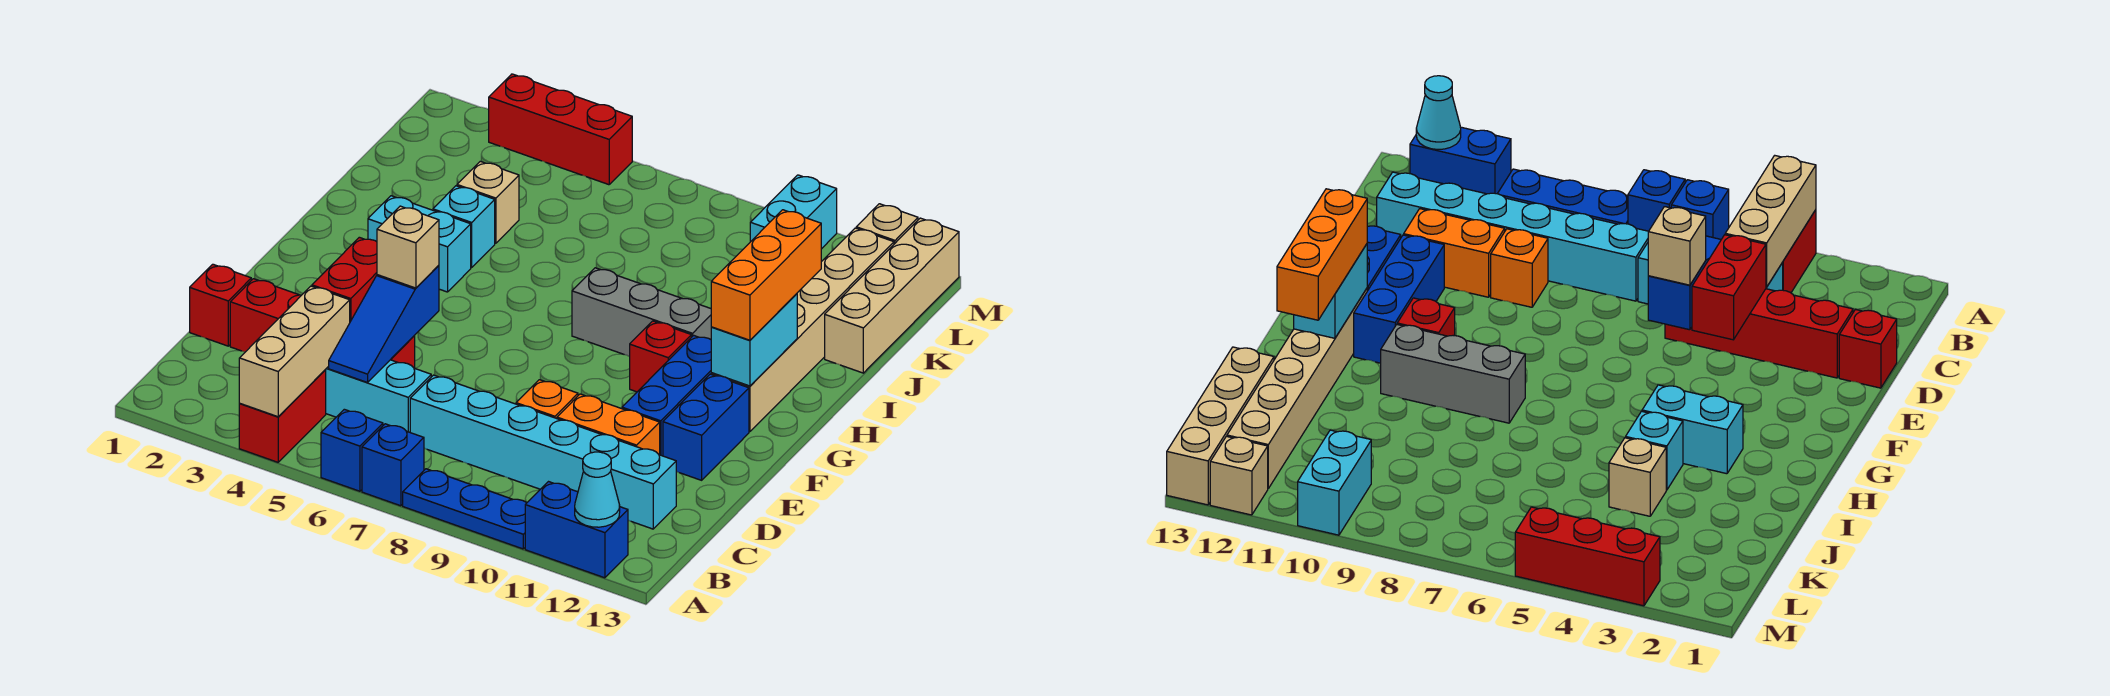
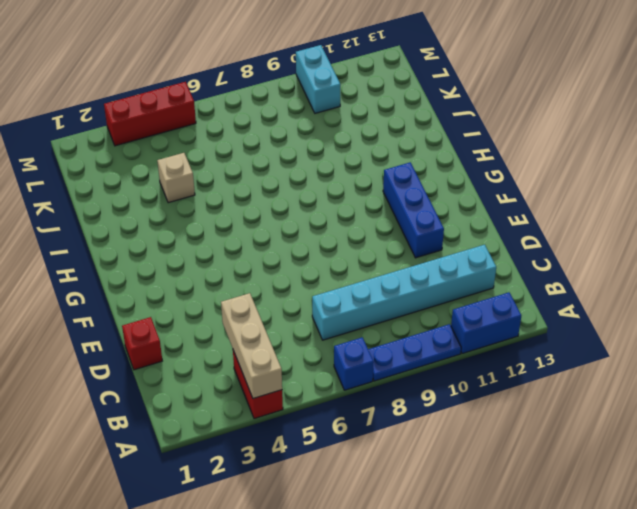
none -> blue brick A6 level 1
none -> cyan brick C4:C6 level 1
none -> red brick D2:D5 level 1
none -> orange brick D9 level 1

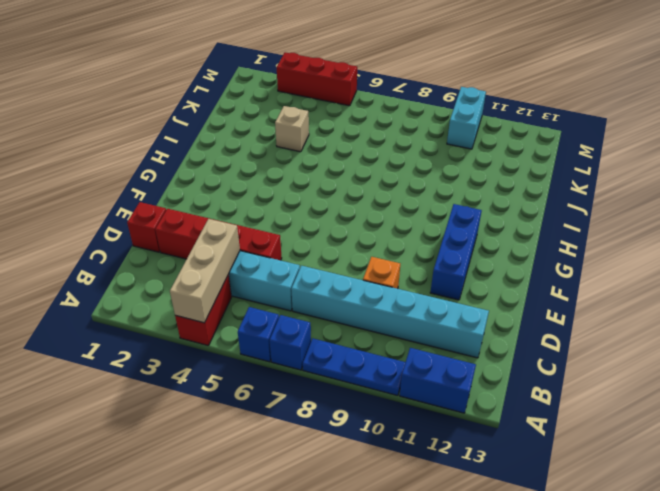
none -> orange brick D10:D11 level 1
none -> blue brick E12:F12 level 1
none -> red brick G10 level 1
none -> tan brick G12:L12 level 1

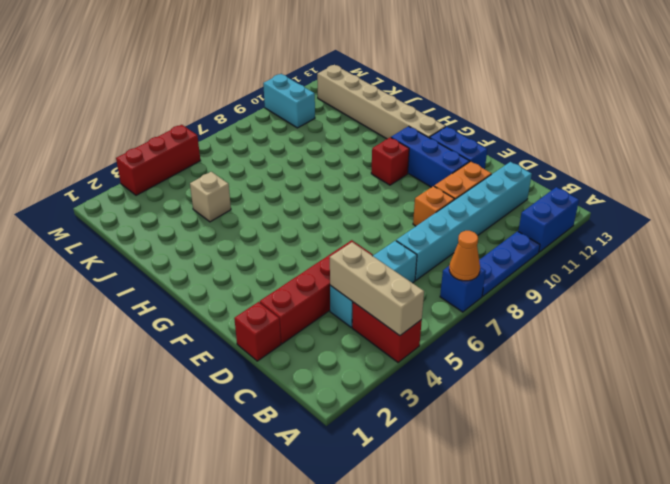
orange cone A7 level 2 -> none
none -> blue brick A6 level 1
none -> cyan brick H3:H4 level 1
none -> grey brick H8:H10 level 1
none -> cyan brick I4 level 1

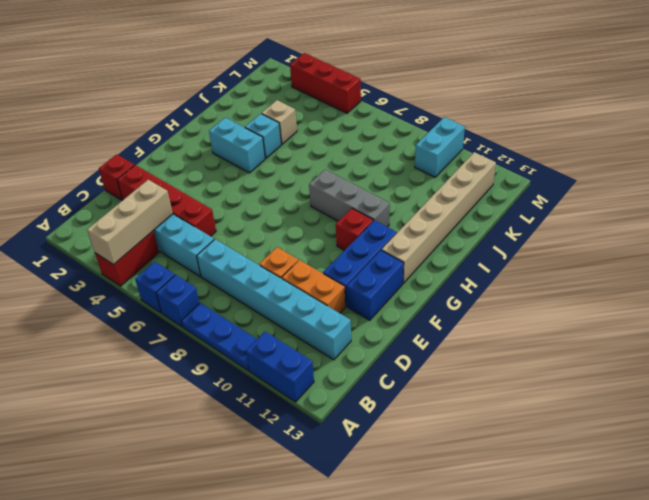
none -> tan brick J13:M13 level 1
none -> tan brick M12 level 1
none -> cyan cone A12 level 2
none -> blue slope C5:E5 level 2 top E

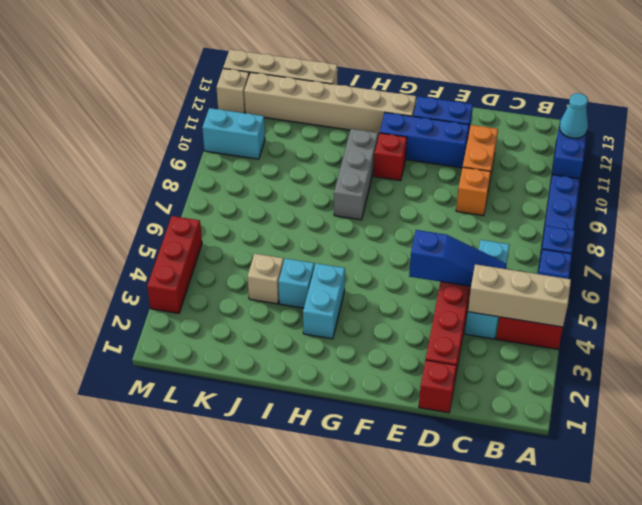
none -> cyan brick C7:C12 level 1
none -> red brick D4:E4 level 2
none -> cyan brick G12:H12 level 2
none -> tan brick E5 level 3

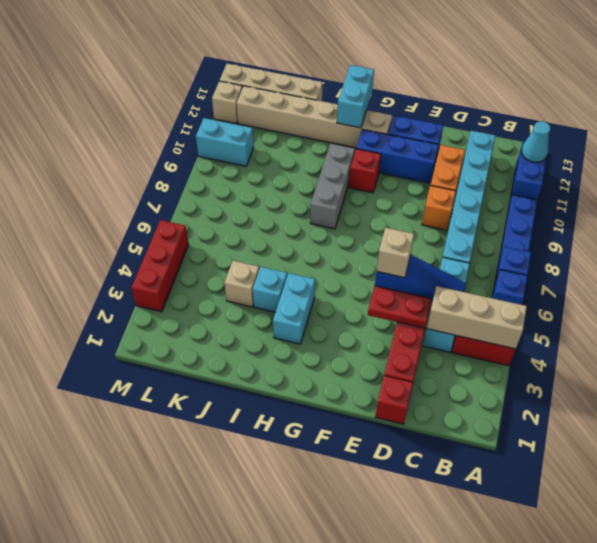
red plate D4:E4 level 2 -> red brick D4:E4 level 2
cyan brick H12:H13 level 2 -> cyan brick G12:H12 level 2
none -> orange brick G12:I12 level 3

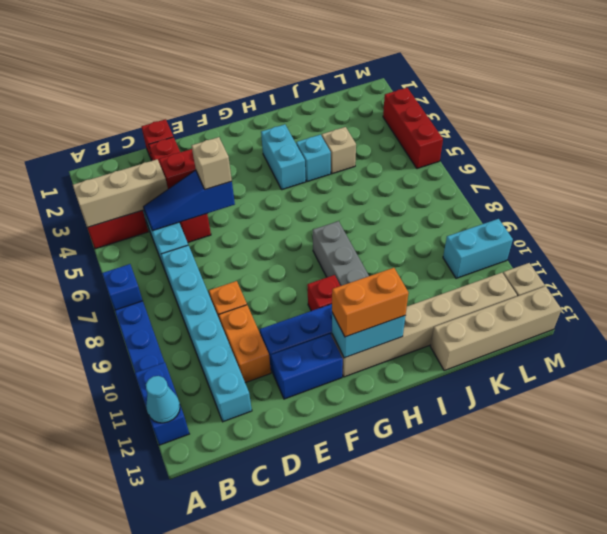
orange brick G12:H12 level 3 -> orange brick G12:I12 level 3
none -> blue brick A6 level 1

